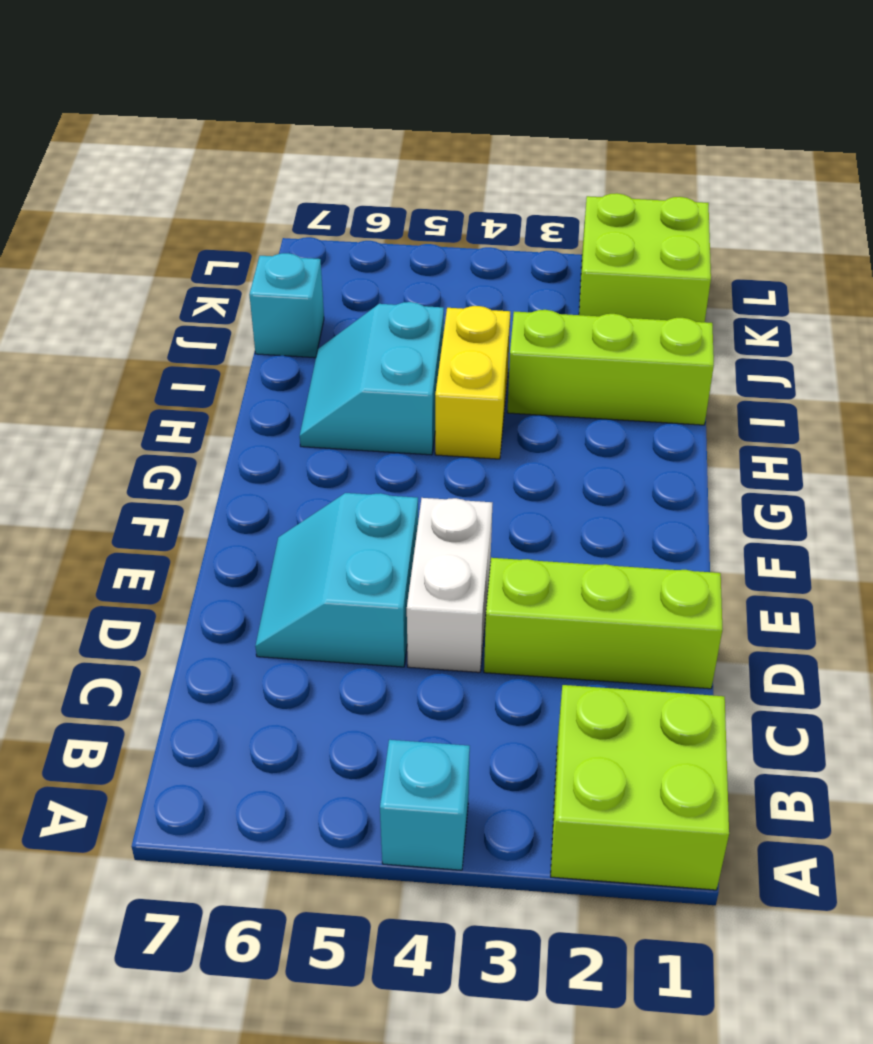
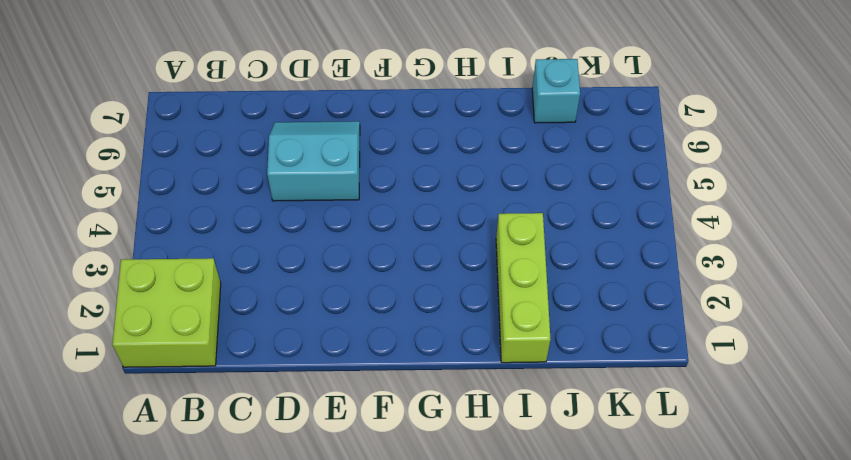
none -> cyan brick A4 level 1
none -> lime brick D1:D3 level 1

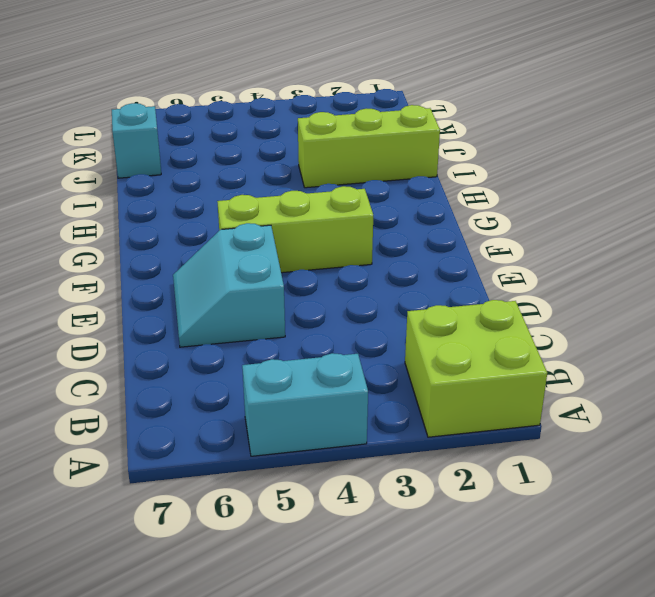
cyan brick A4:A5 level 1 -> cyan brick A4 level 1
lime brick F3:F5 level 1 -> lime brick D1:D3 level 1
none -> white brick D4:E4 level 1
none -> yellow brick H4:I4 level 1

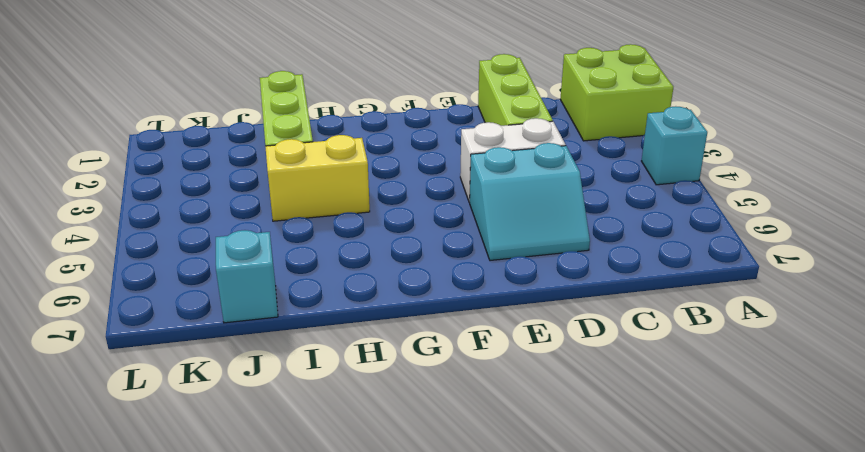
none -> cyan slope H5:I6 level 1 top 5
none -> lime brick K1:L2 level 1

